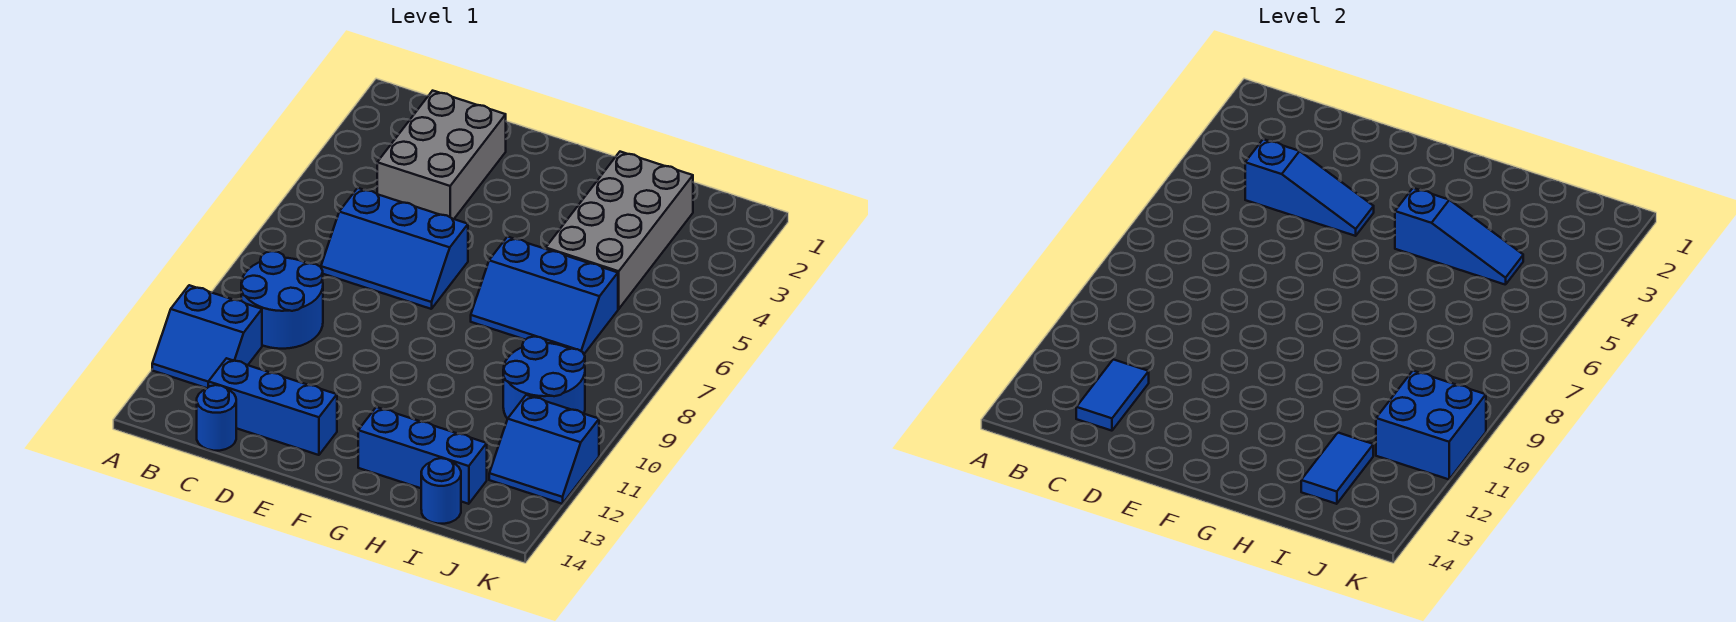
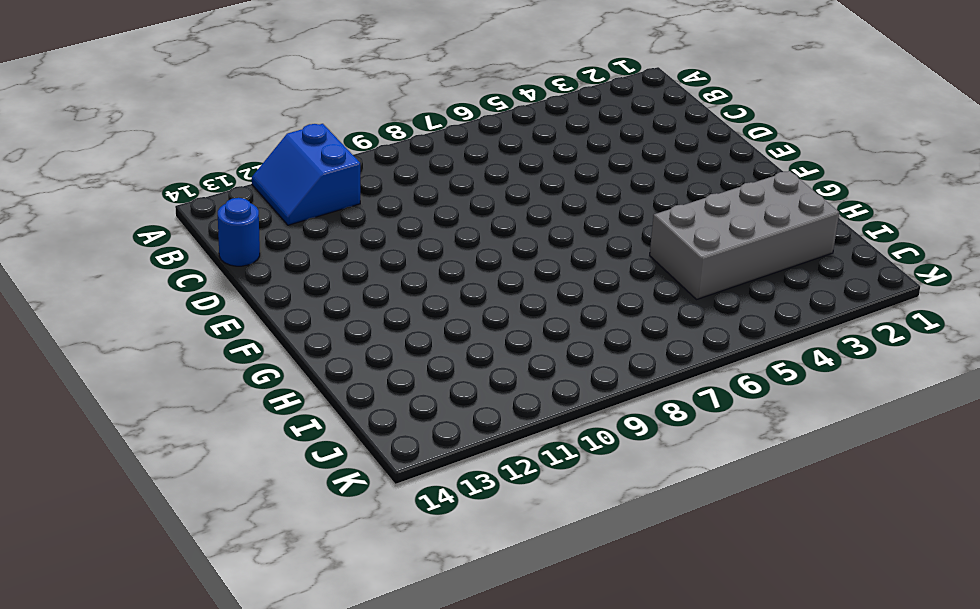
none -> blue round brick B9:C10 level 1
none -> grey brick C2:D4 level 1
none -> blue slope C6:E7 level 1 top 6

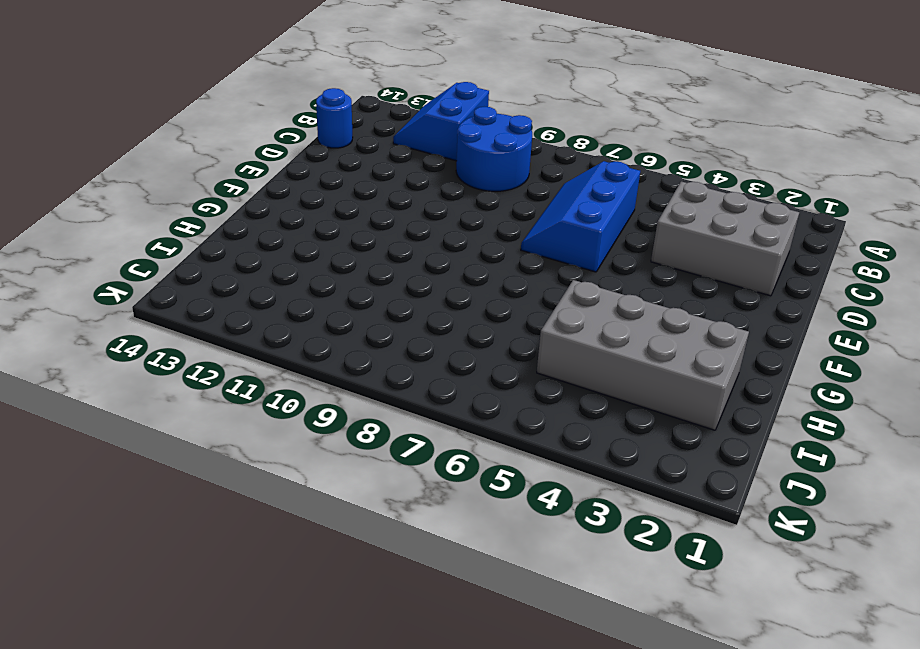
none -> blue brick C13:E13 level 1
none -> blue slope G6:I7 level 1 top 6
none -> blue brick G13:I13 level 1

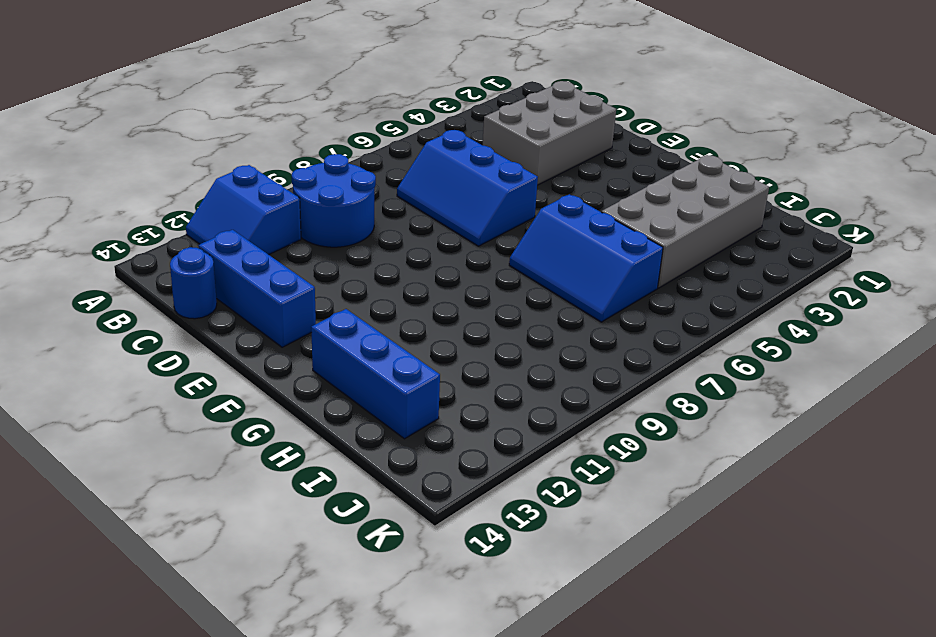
none -> blue round brick I9:J10 level 1
none -> blue round brick I14 level 1
none -> blue slope J11:K12 level 1 top 11

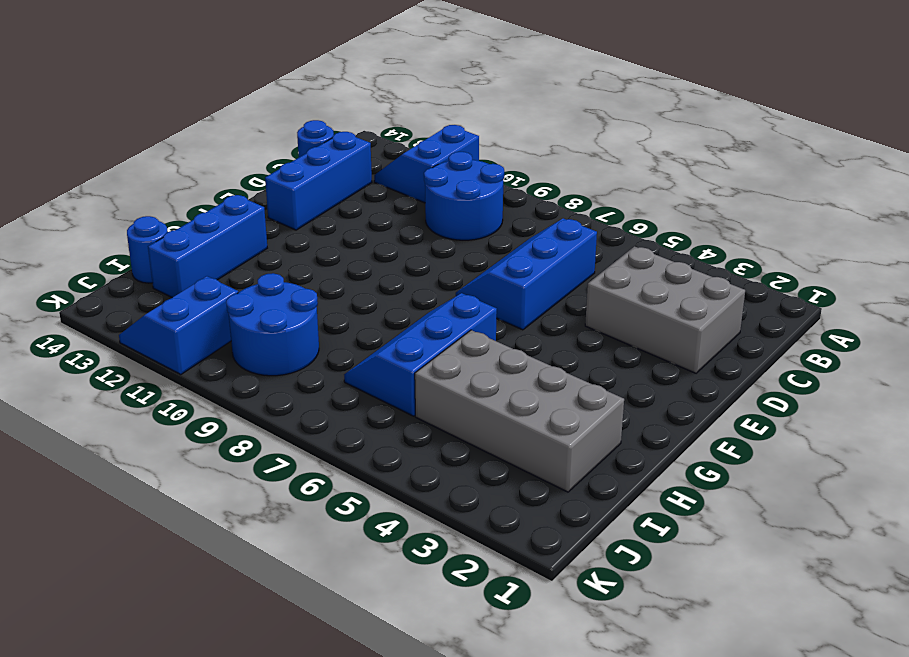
none -> blue slope C4:E4 level 2 top C
none -> blue tile C12:C13 level 2
none -> blue slope G4:I4 level 2 top G

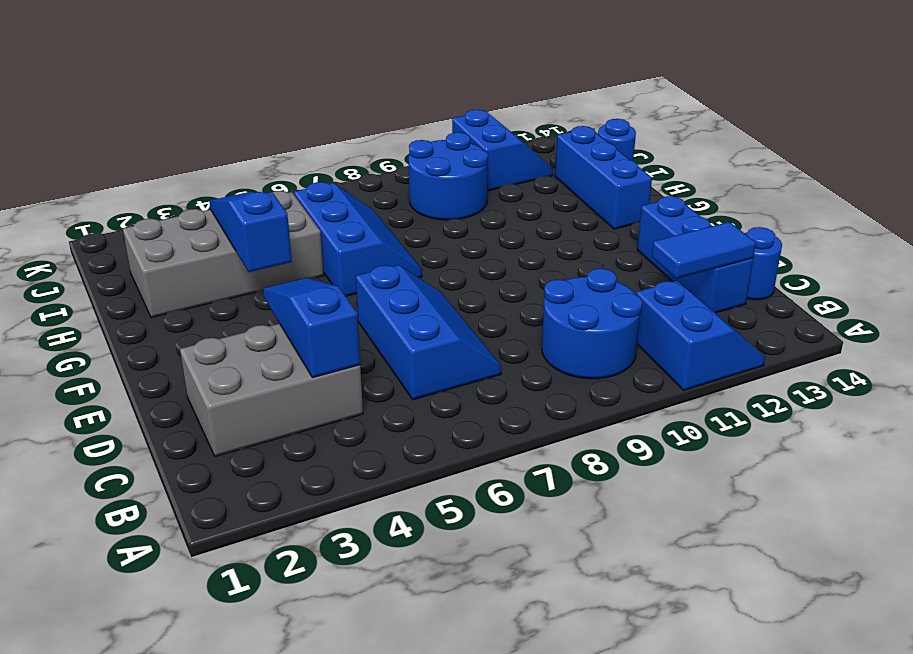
none -> blue tile I12:I13 level 2
none -> blue brick J10:K11 level 2

